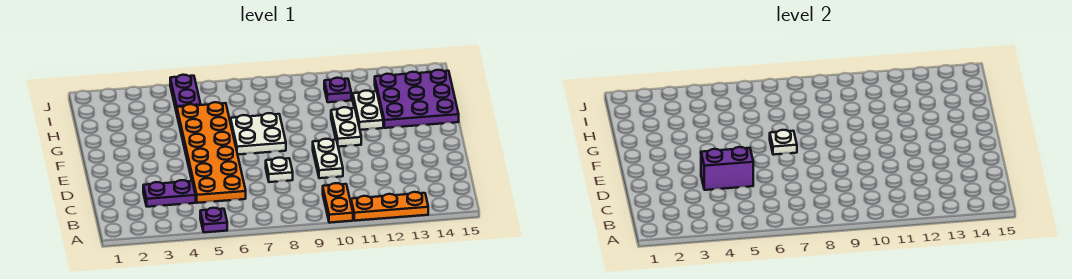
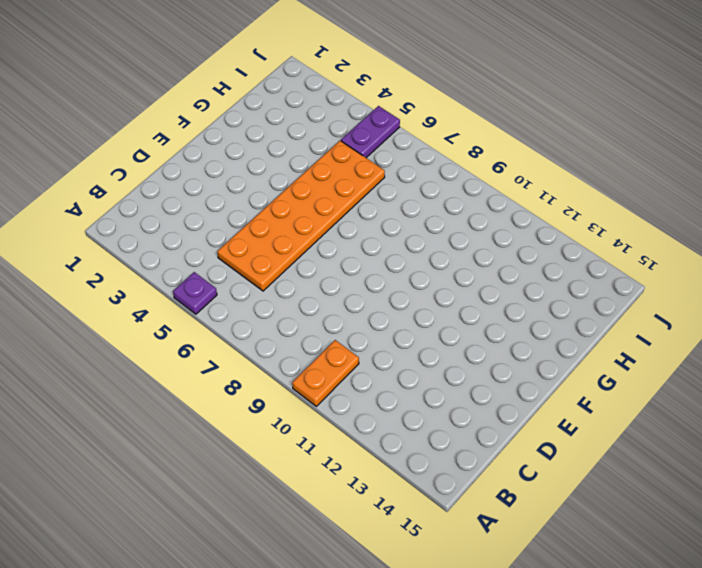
none -> orange plate A11:A13 level 1
none -> purple plate C3:C4 level 1
none -> white plate D8 level 1

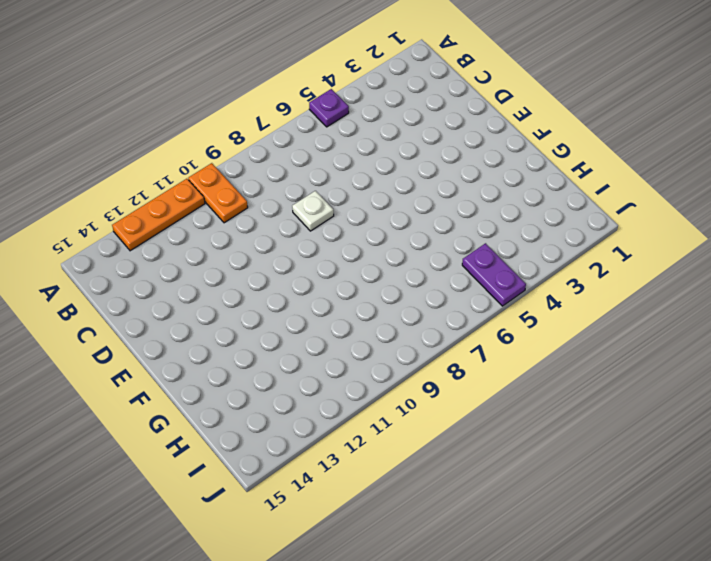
none -> purple plate C3:C4 level 1
none -> orange plate C5:H6 level 1
none -> white plate D10:E10 level 1

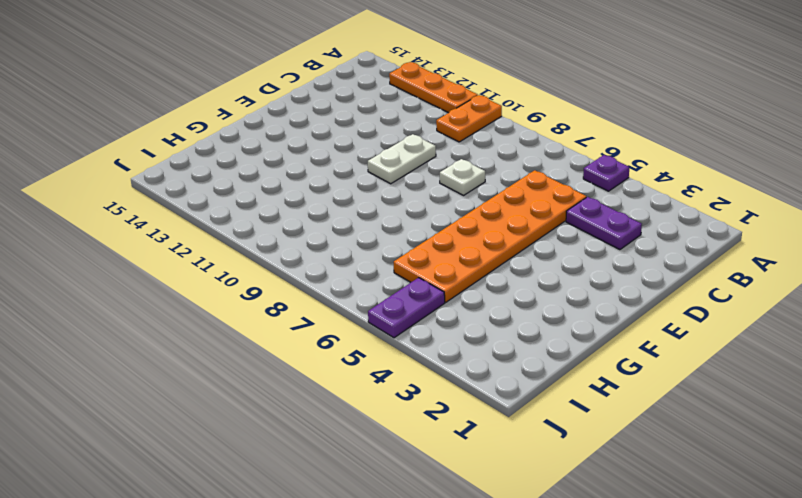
none -> white plate F7:G8 level 1
none -> white plate F11:G11 level 1
none -> white plate G12:H12 level 1

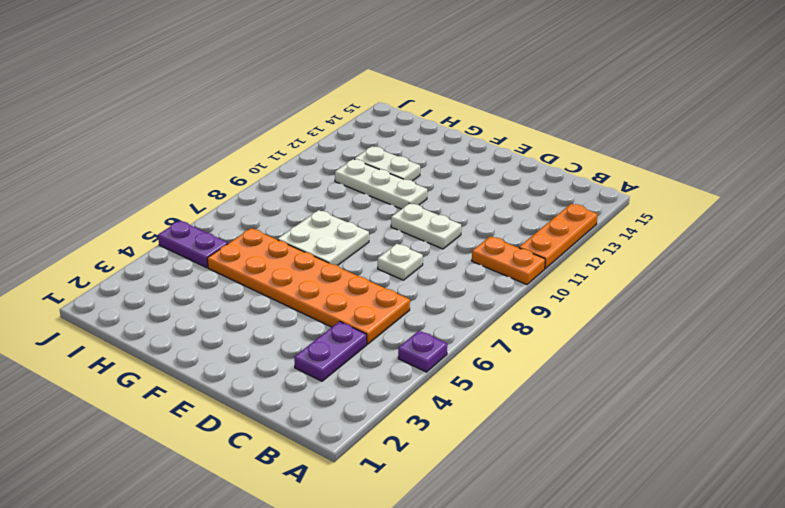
white plate F11:H11 level 1 -> white plate F11:G11 level 1
none -> purple plate G13:I15 level 1
none -> purple plate I11 level 1
none -> purple brick D4:D5 level 2

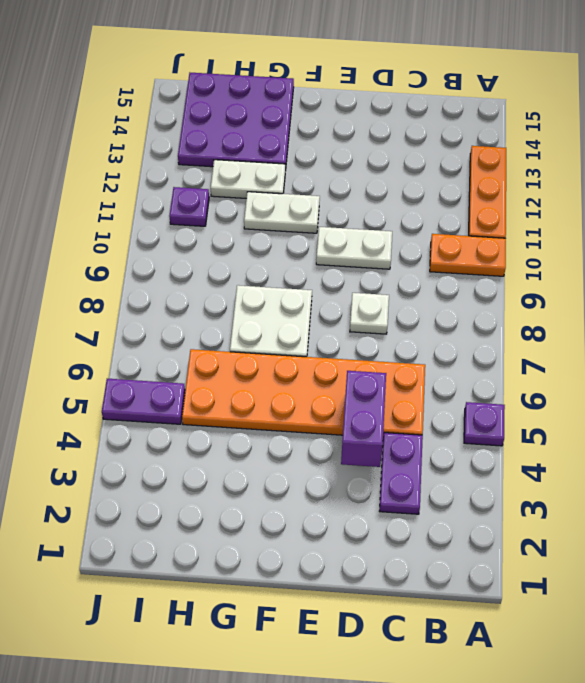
none -> white plate F7 level 2

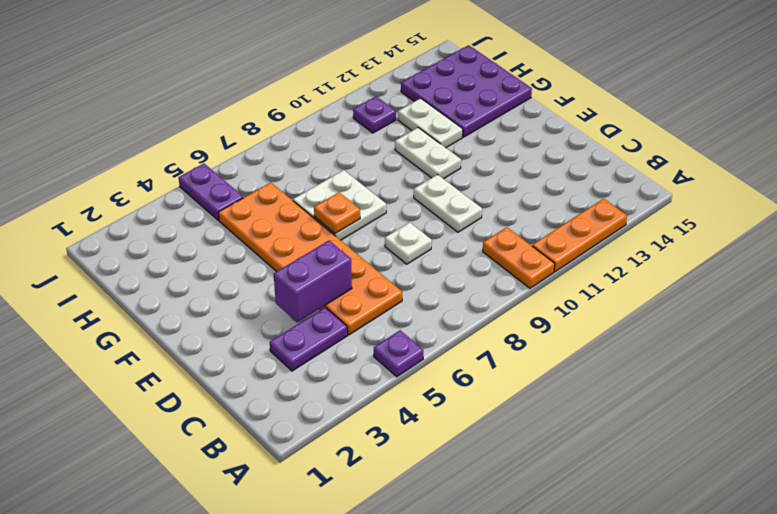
orange plate F7 level 2 -> white plate F7 level 2

